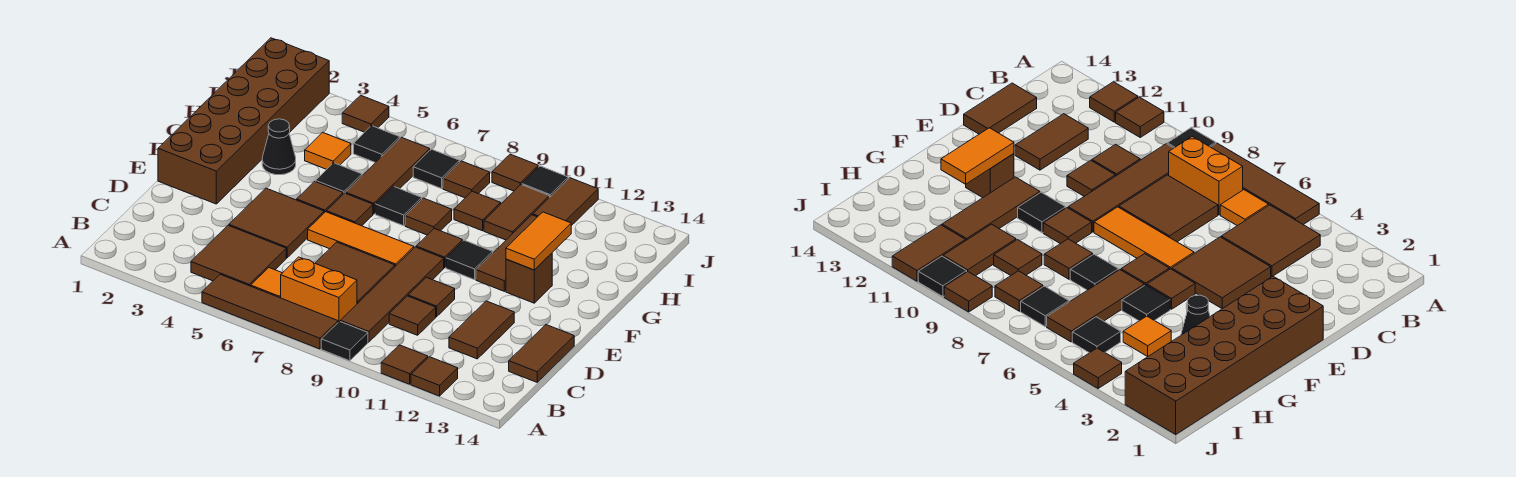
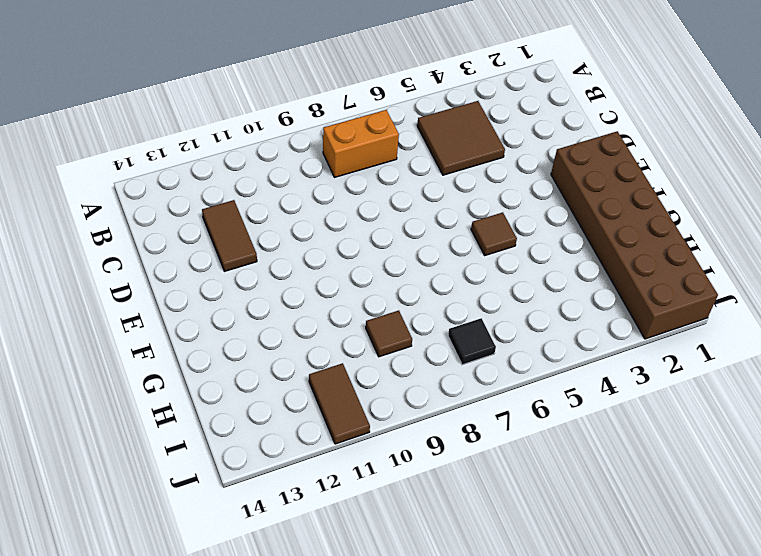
none -> brown tile A5:A8 level 1
none -> black tile A9 level 1
none -> brown tile A11 level 1
none -> brown tile A12 level 1

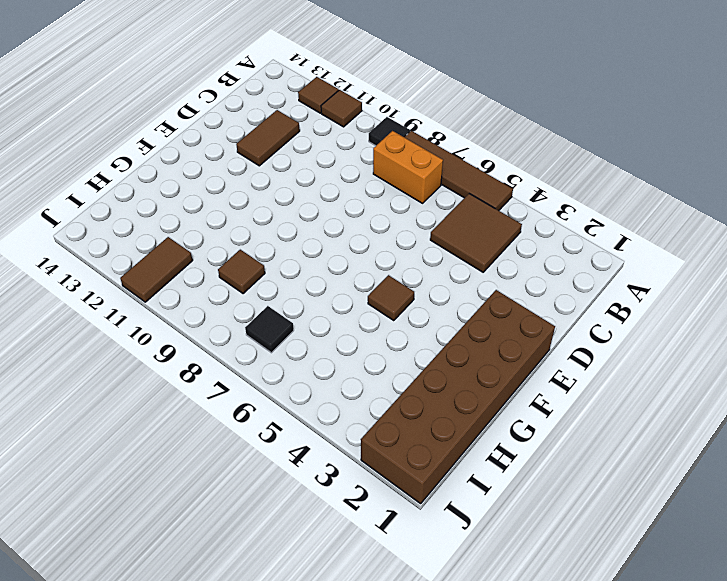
none -> orange tile B6 level 1
none -> brown tile B9:E9 level 1
none -> brown tile C7:D8 level 1
none -> brown tile C10 level 1

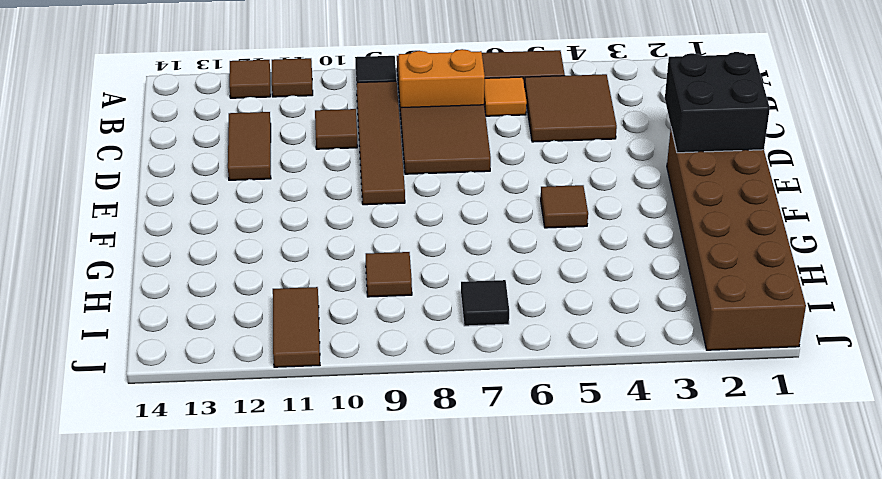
black brick D1:E2 level 2 -> none
none -> brown tile C14:D14 level 1
none -> brown tile D4:E5 level 1
none -> brown tile D10 level 1
none -> orange tile E6:E8 level 1

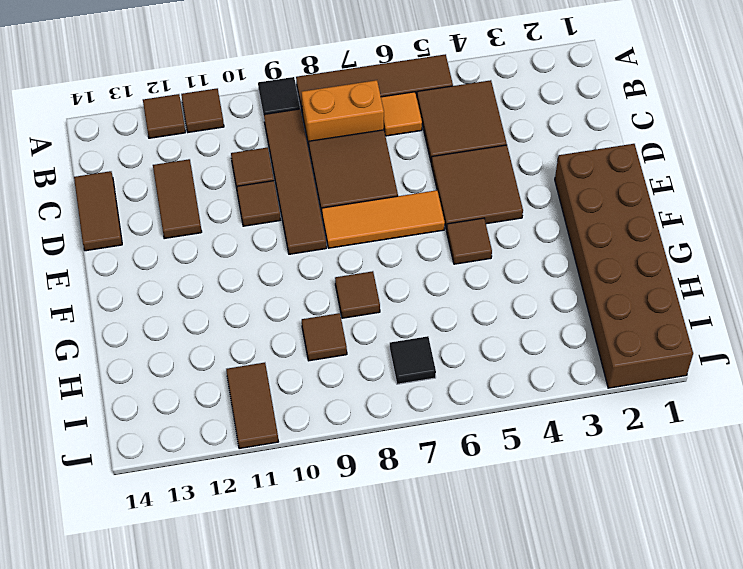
none -> brown tile F6 level 1
none -> brown tile F9 level 1
none -> black tile F10 level 1
none -> brown tile F11:H11 level 1

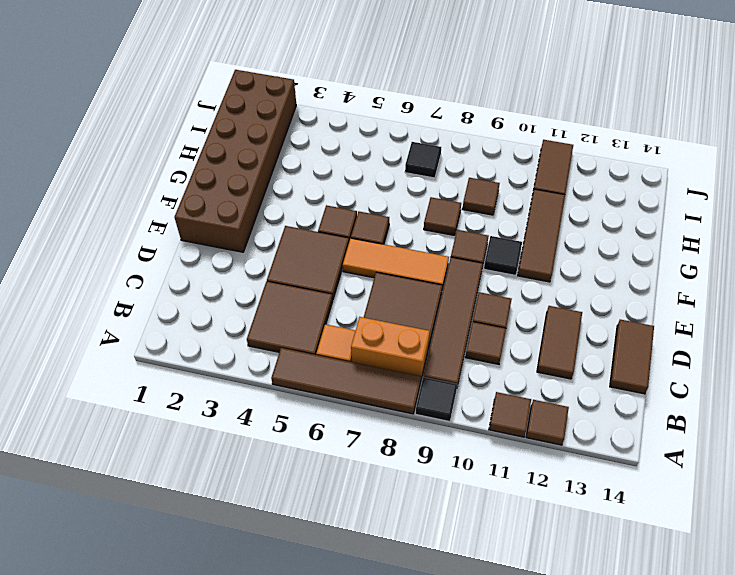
none -> brown brick F12 level 1
none -> black cone G3 level 1
none -> black tile G5 level 1
none -> brown tile G6:I6 level 1

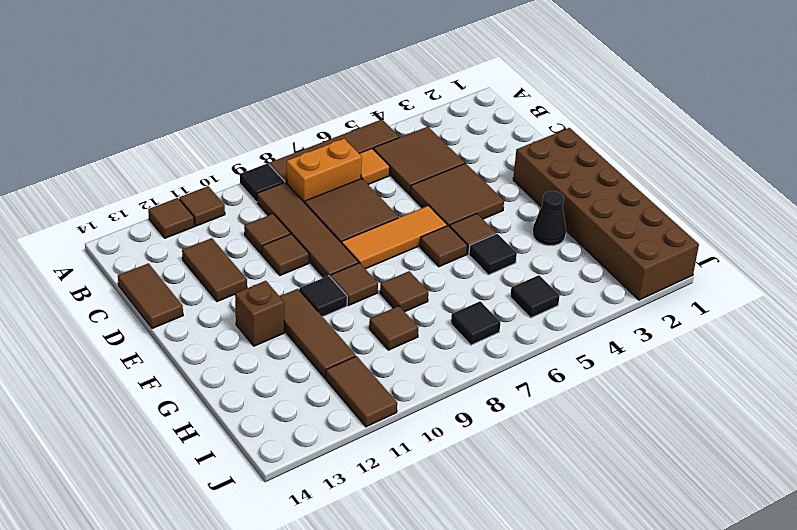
none -> brown tile G6:I6 level 1
none -> black tile G7 level 1
none -> orange tile H4 level 1
none -> brown tile H10:I10 level 1

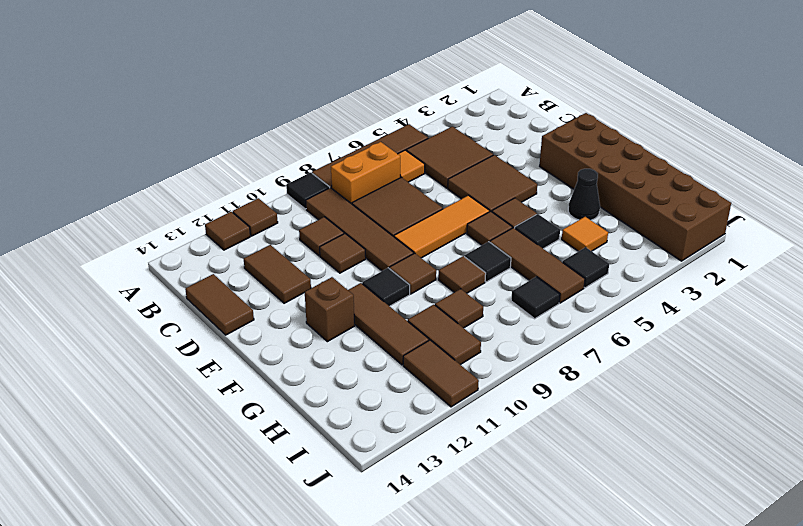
none -> brown tile I8 level 1
none -> brown tile J4 level 1
none -> brown tile J9 level 1
none -> black tile J10 level 1

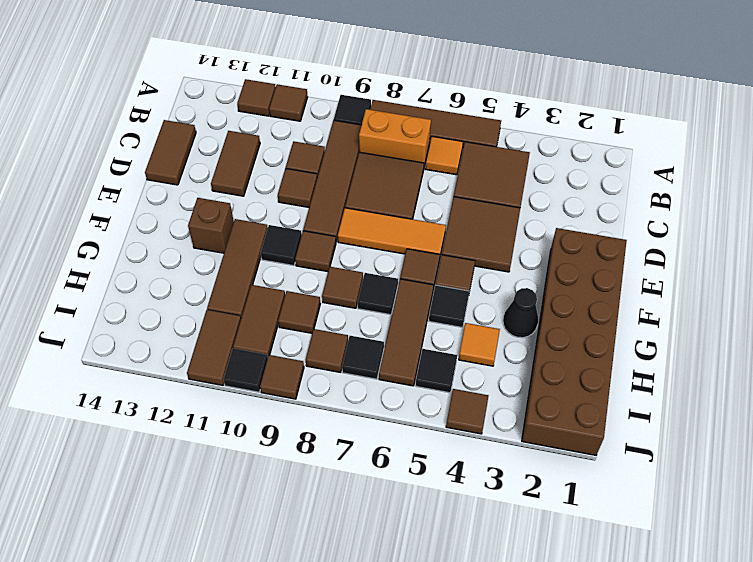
none -> orange tile F12:G12 level 2

